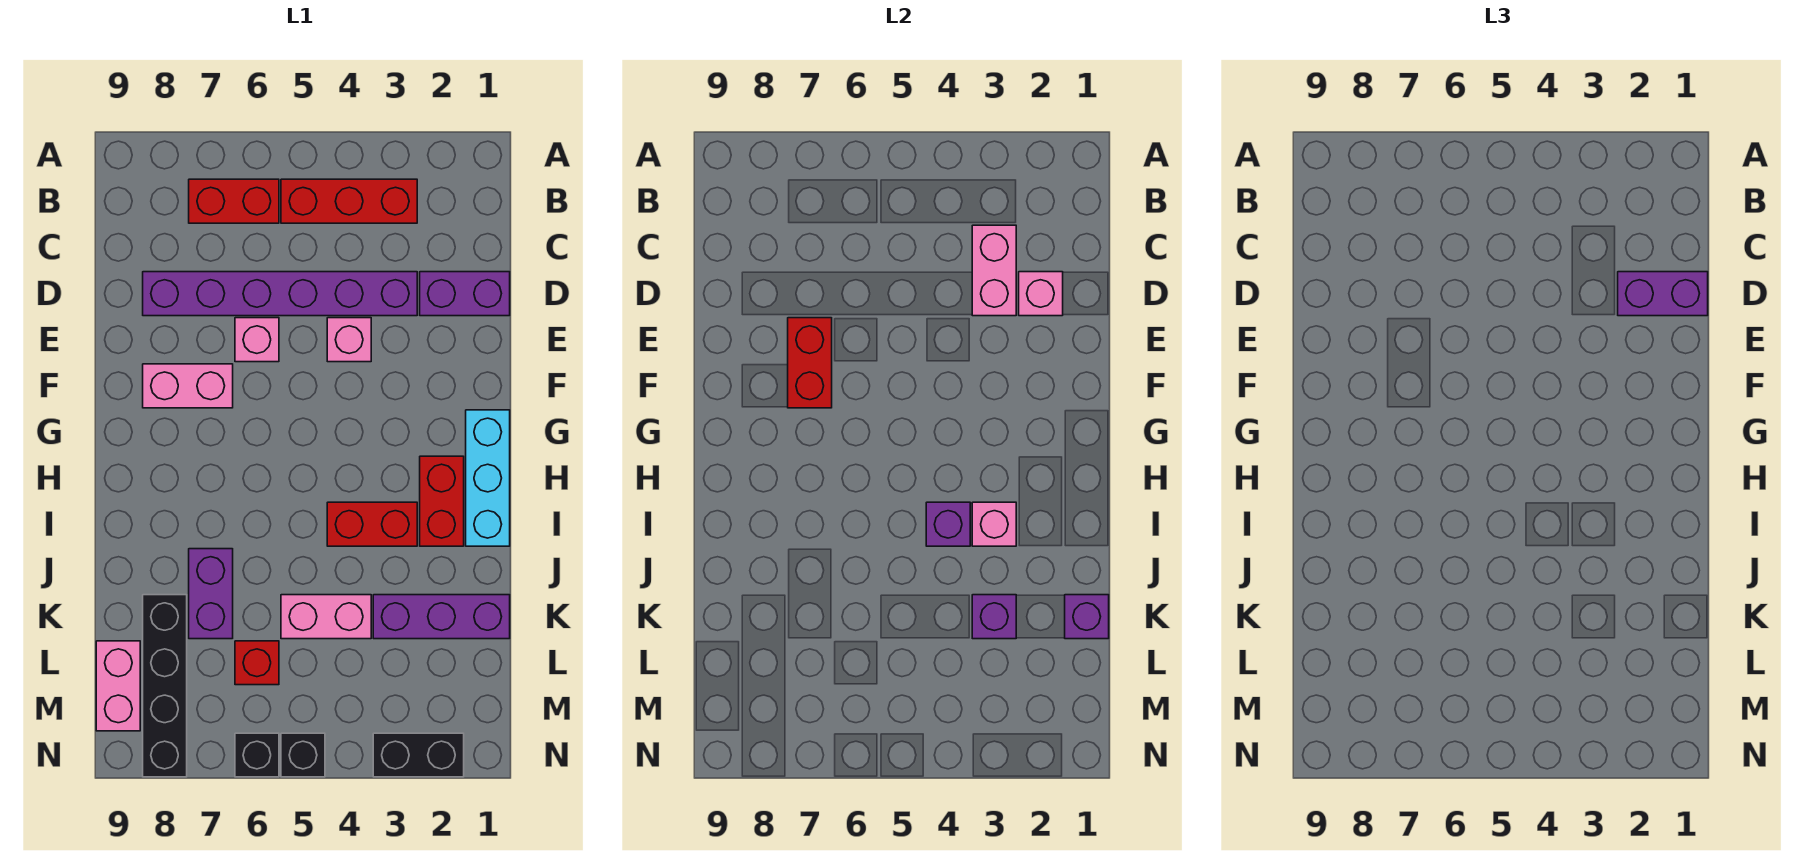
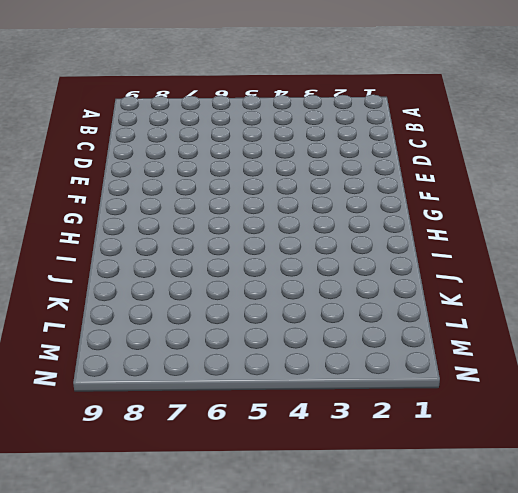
none -> red brick B3:B5 level 1
none -> red brick B6:B7 level 1
none -> purple brick D1:D2 level 1

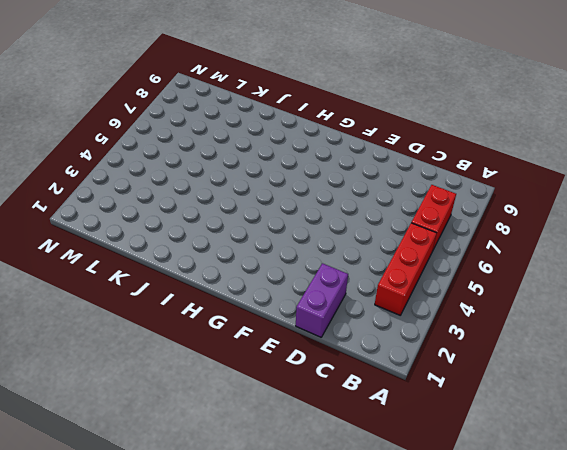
none -> purple brick D3:D8 level 1
none -> pink brick E4 level 1
none -> pink brick E6 level 1

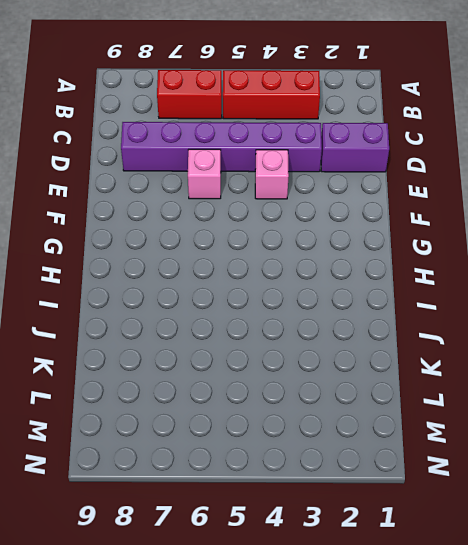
none -> pink brick F7:F8 level 1
none -> cyan brick G1:I1 level 1
none -> red brick H2:I2 level 1

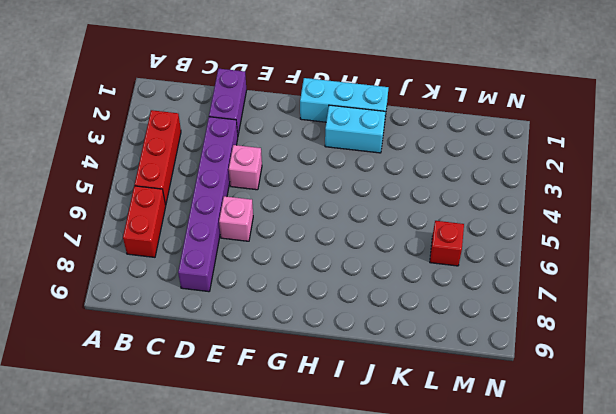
cyan brick H2:I2 level 1 -> red brick H2:I2 level 1
none -> pink brick F7:F8 level 1
none -> red brick I3:I4 level 1
none -> purple brick J7:K7 level 1

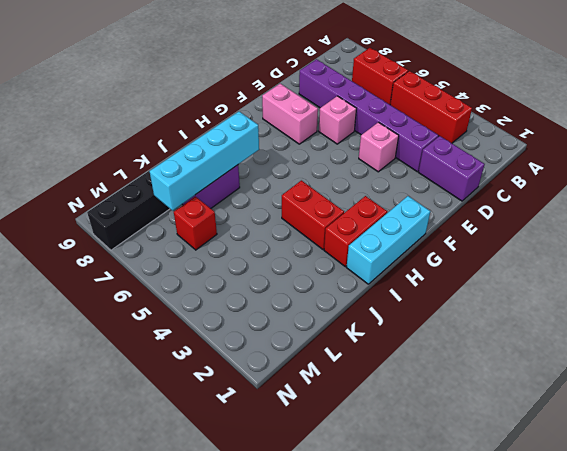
cyan brick I7:L7 level 2 -> none
none -> purple brick K1:K3 level 1
none -> pink brick K4:K5 level 1
none -> pink brick L9:M9 level 1

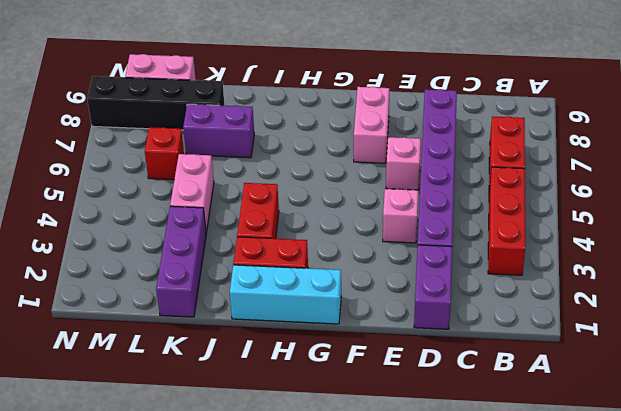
none -> black brick N2:N3 level 1
none -> black brick N5 level 1
none -> black brick N6 level 1

